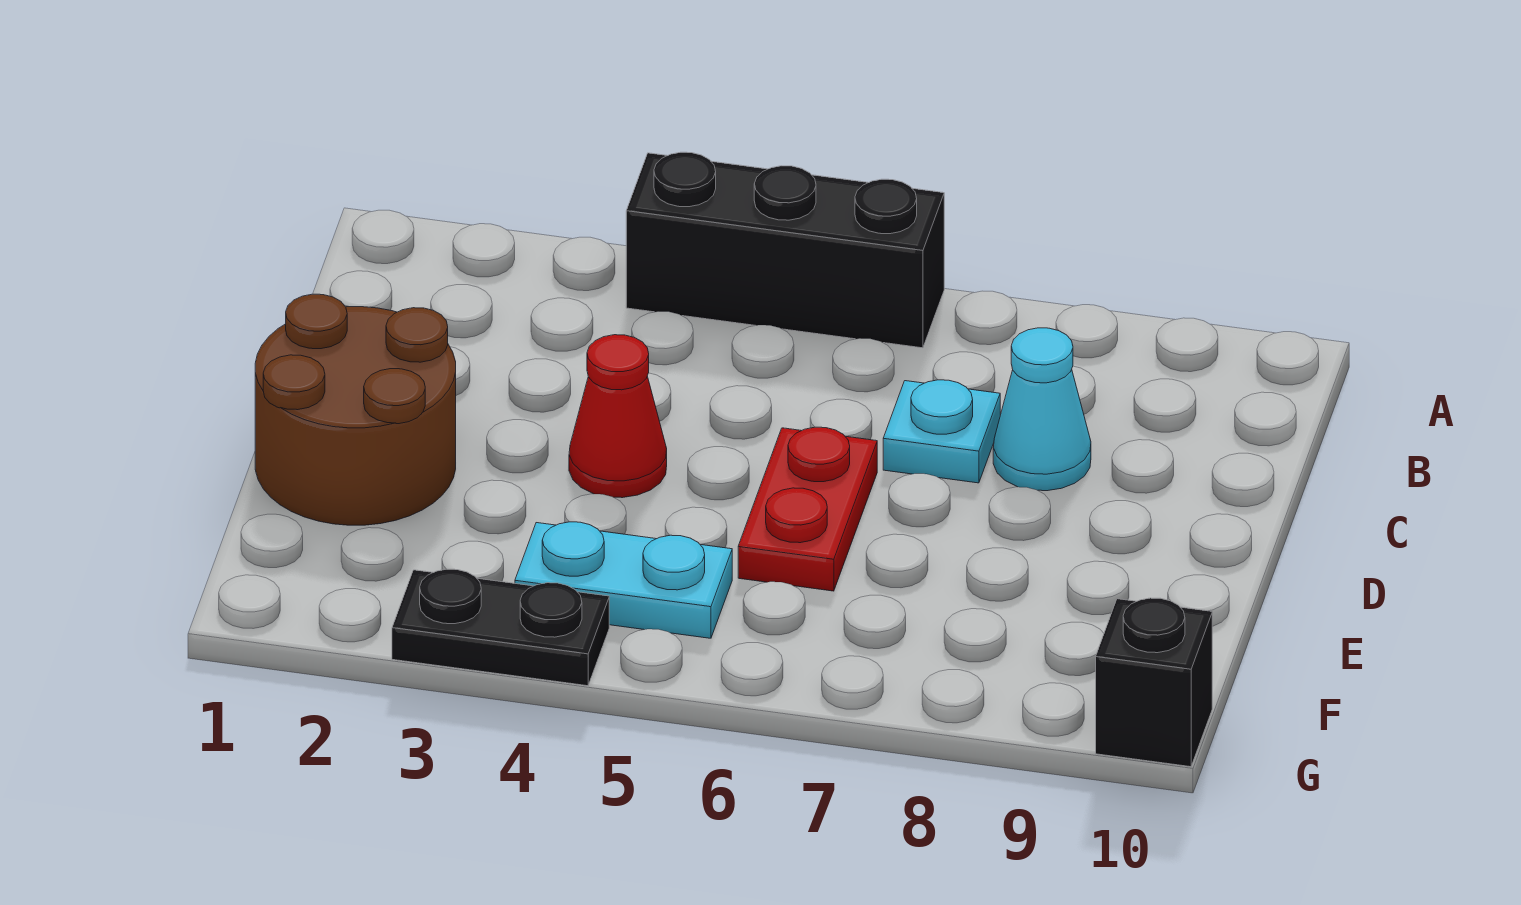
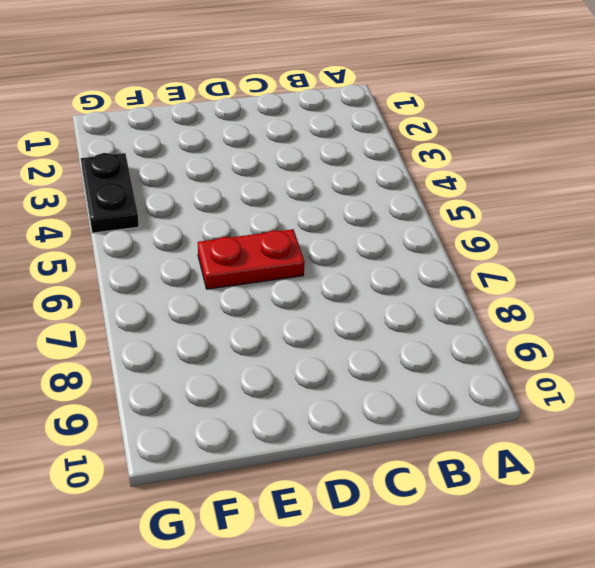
none -> black brick A4:A6 level 1
none -> cyan plate C7 level 1

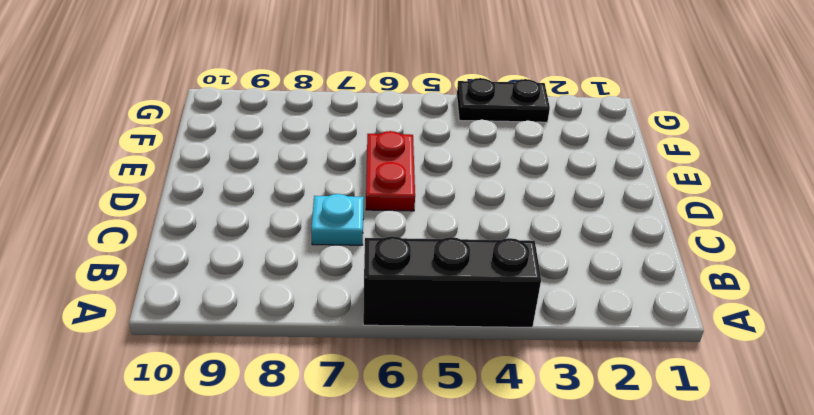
none -> cyan cone C8 level 1
none -> brown round brick D1:E2 level 1

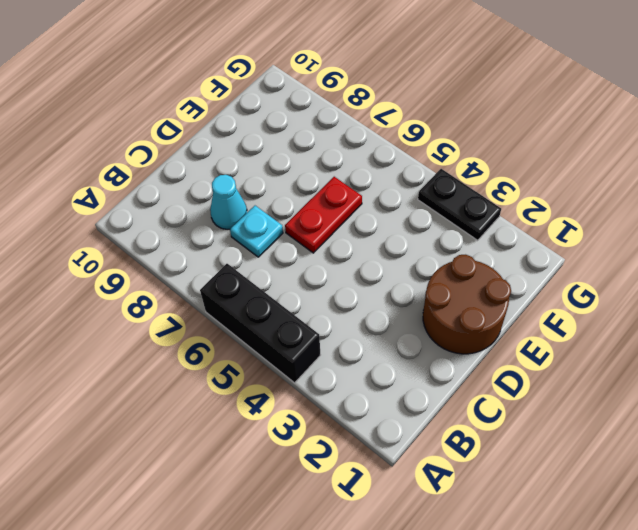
none -> red cone D4 level 1
none -> cyan plate F4:F5 level 1

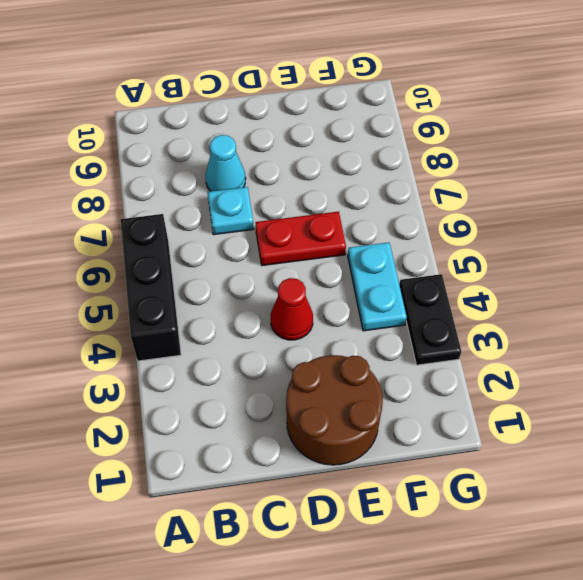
none -> black brick G10 level 1

